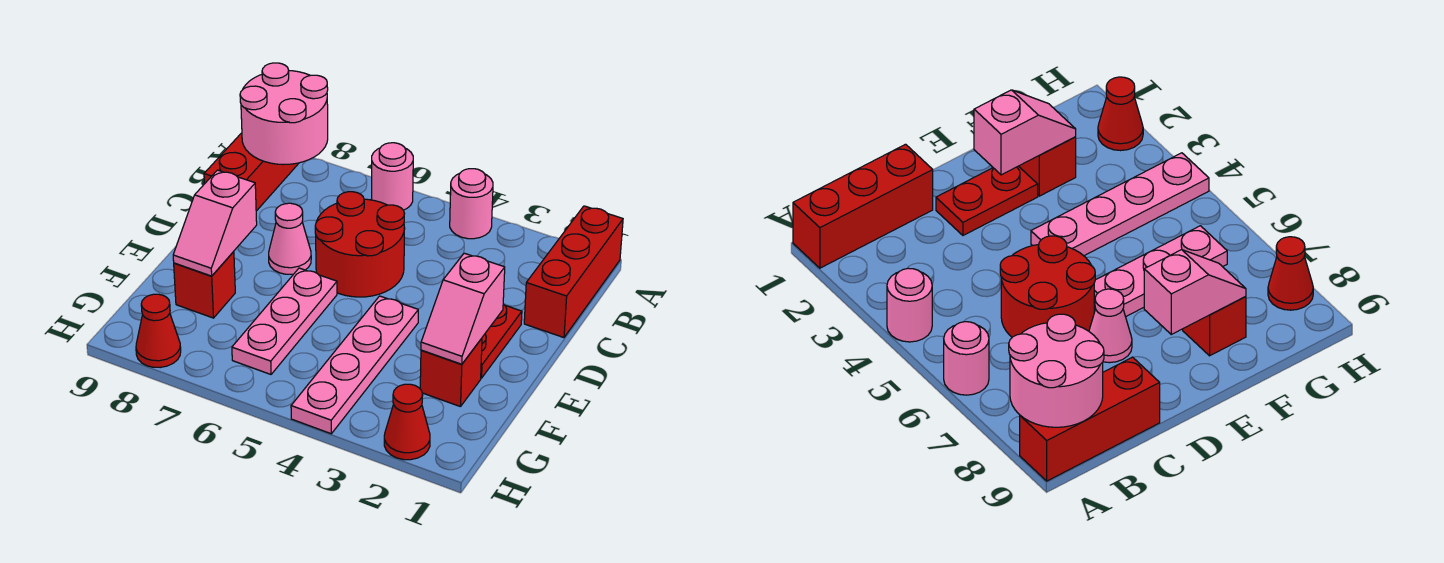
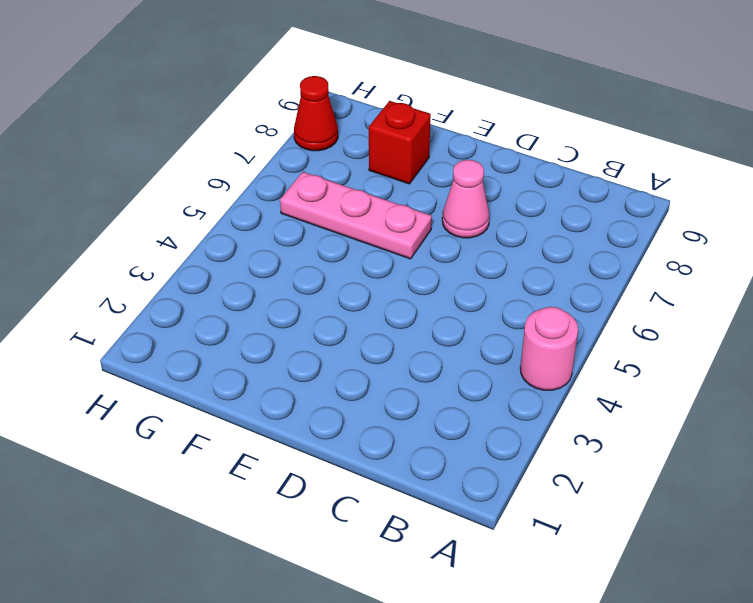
none -> red brick A1:C1 level 1
none -> pink round brick A6 level 1
none -> red brick A9:C9 level 1

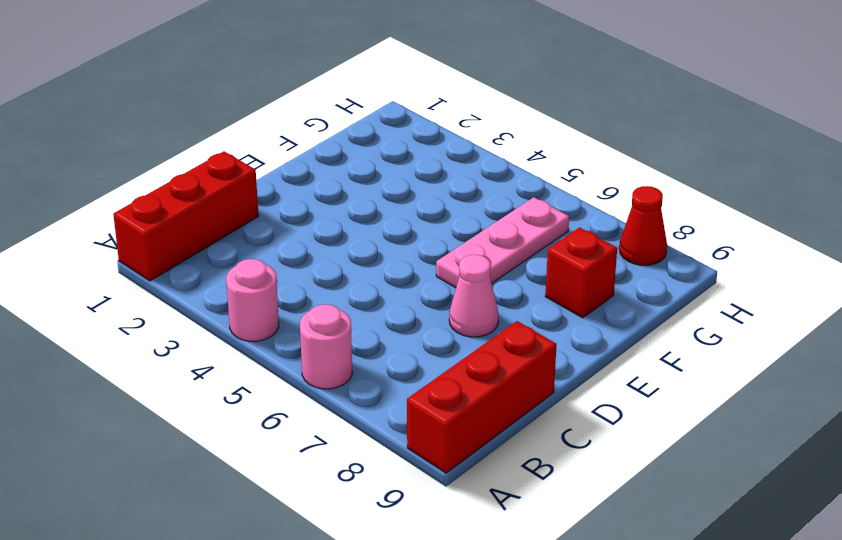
none -> red round brick C5:D6 level 1
none -> red plate D2:E2 level 1
none -> pink plate E4:H4 level 1

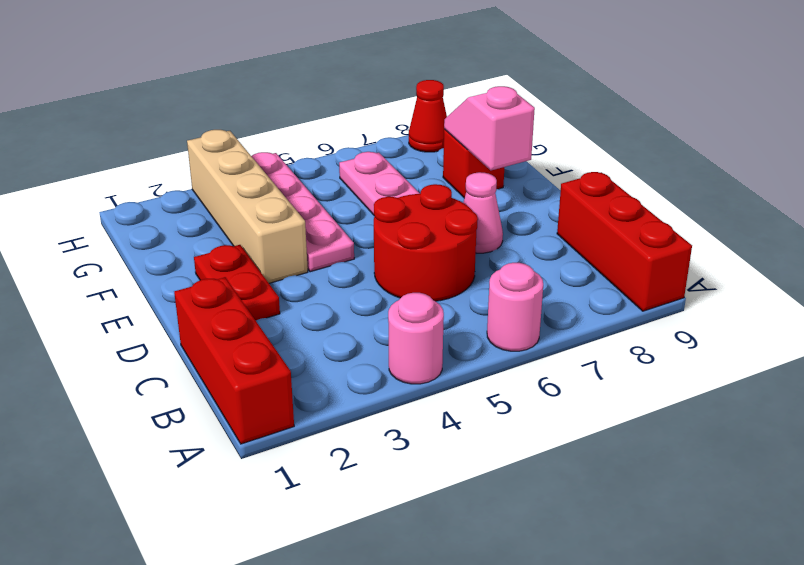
tan brick E3:H3 level 1 -> none
none -> red brick F2 level 1
none -> red cone H2 level 1
none -> pink round brick A8:B9 level 2

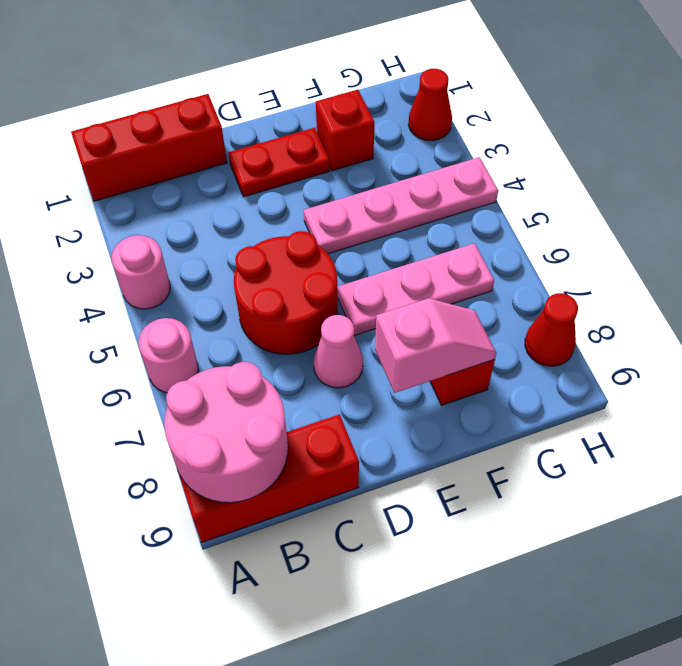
none -> pink slope E2:F2 level 2 top E

